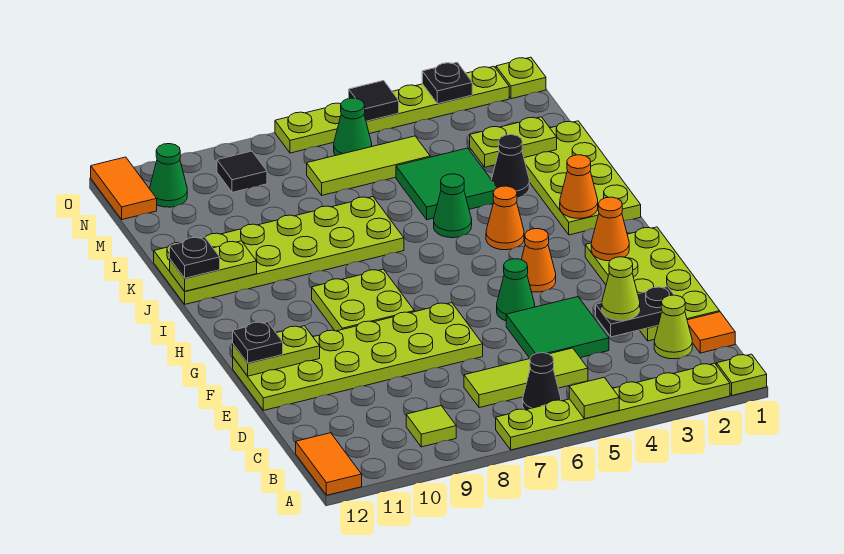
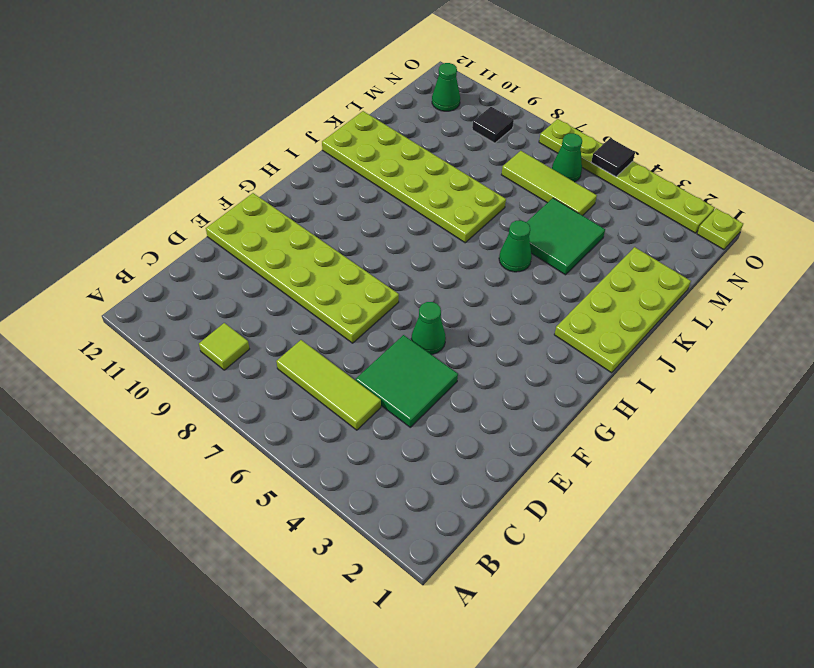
none -> lime plate A1 level 1
none -> lime plate A2:A7 level 1
none -> orange tile A12:B12 level 1
none -> black cone B6 level 1

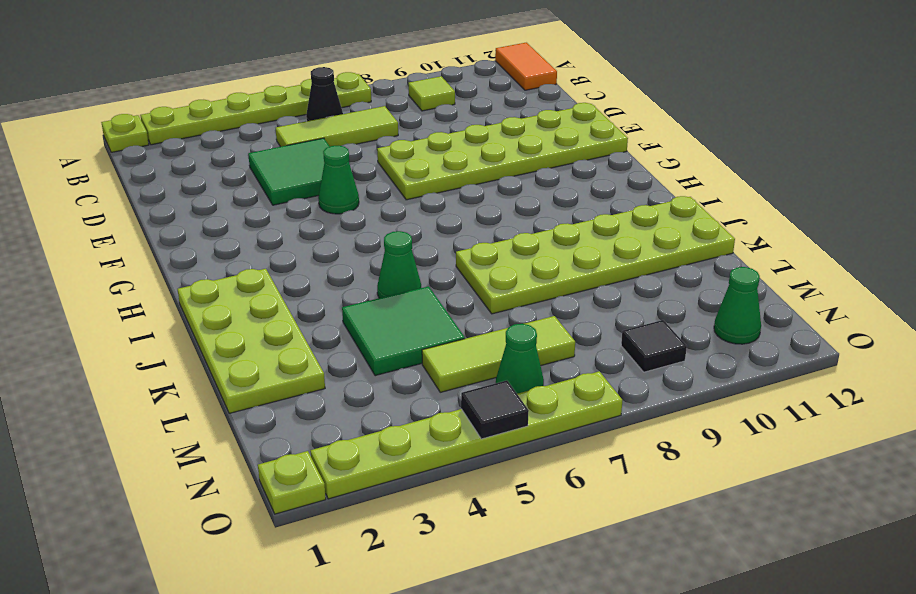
none -> orange tile C1 level 1
none -> lime cone C2 level 1
none -> lime plate D1:G2 level 1
none -> orange cone G4 level 1

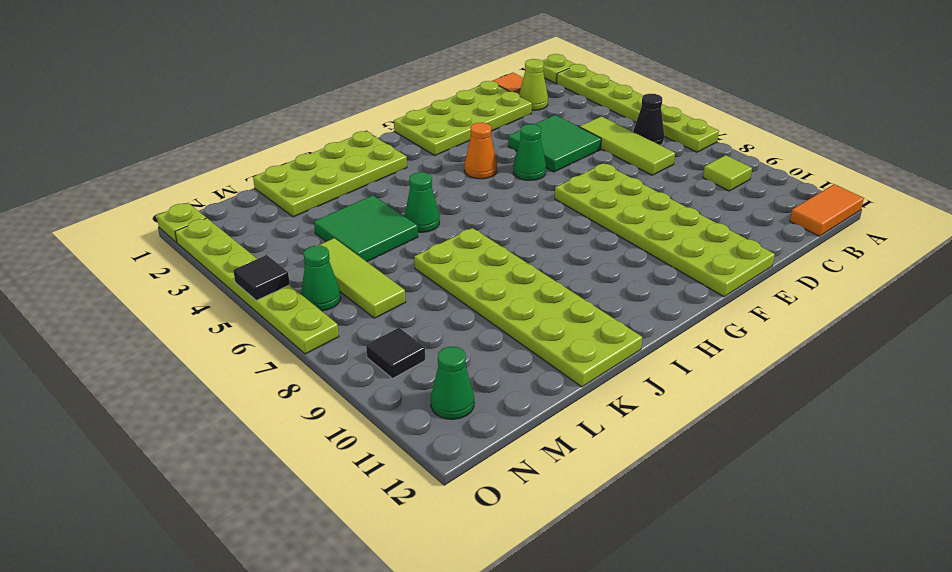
none -> lime plate G8:H9 level 1
none -> orange cone I4 level 1
none -> black cone K3 level 1
none -> orange tile N12:O12 level 1

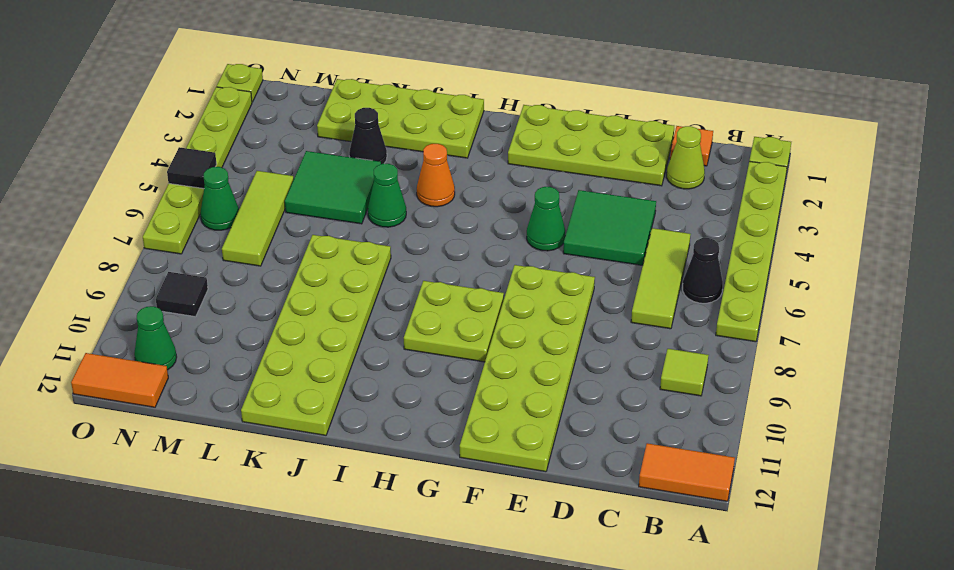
none -> orange cone G4 level 1
none -> lime tile A5 level 2
none -> black plate D2:D3 level 2
none -> lime plate F11:F12 level 2

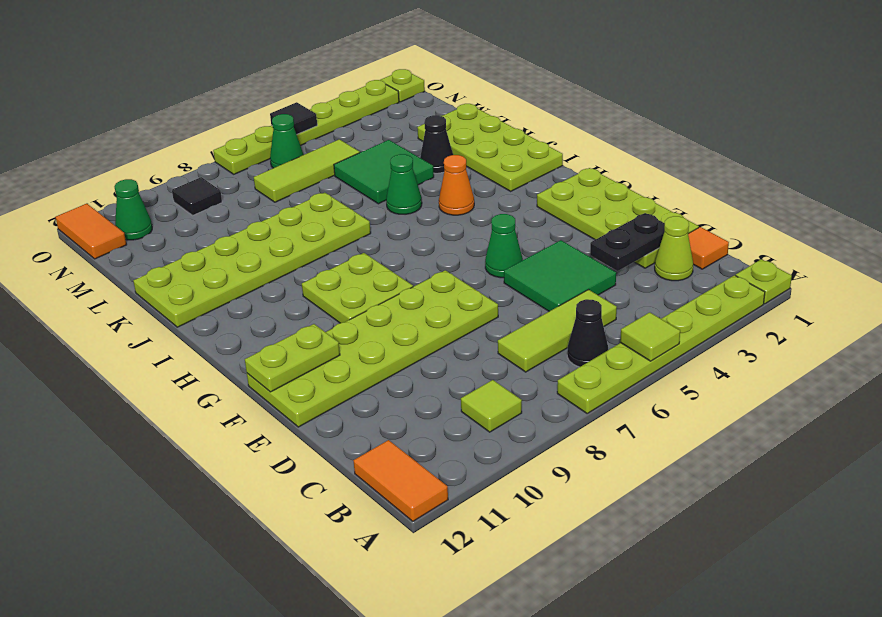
none -> orange cone G4 level 1
none -> orange cone G2 level 2
none -> orange cone I2 level 2
none -> lime plate J11:J12 level 2

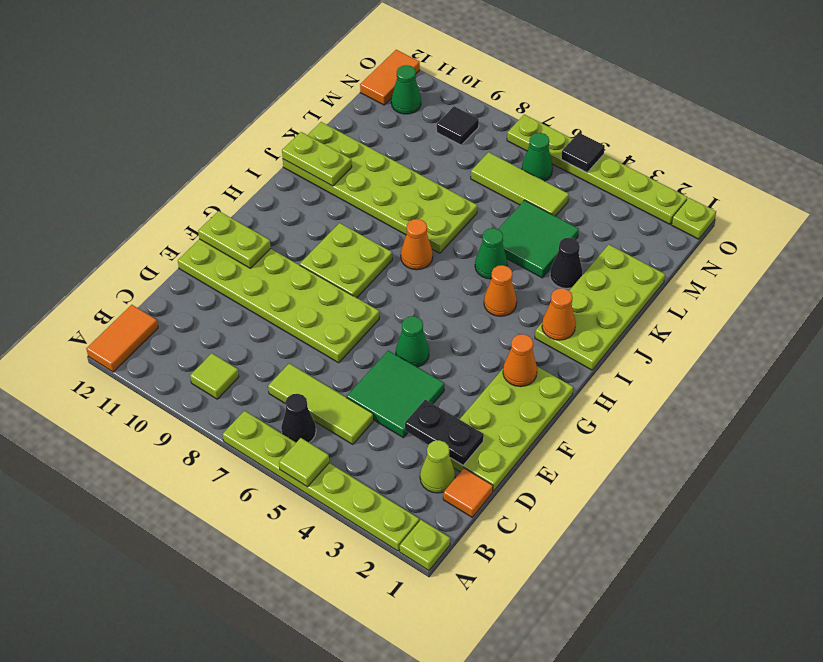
orange cone I7 level 1 -> orange cone G4 level 1
none -> lime plate L2:L3 level 2
none -> black plate O3 level 2
none -> lime cone D3 level 3
none -> black plate F12 level 3

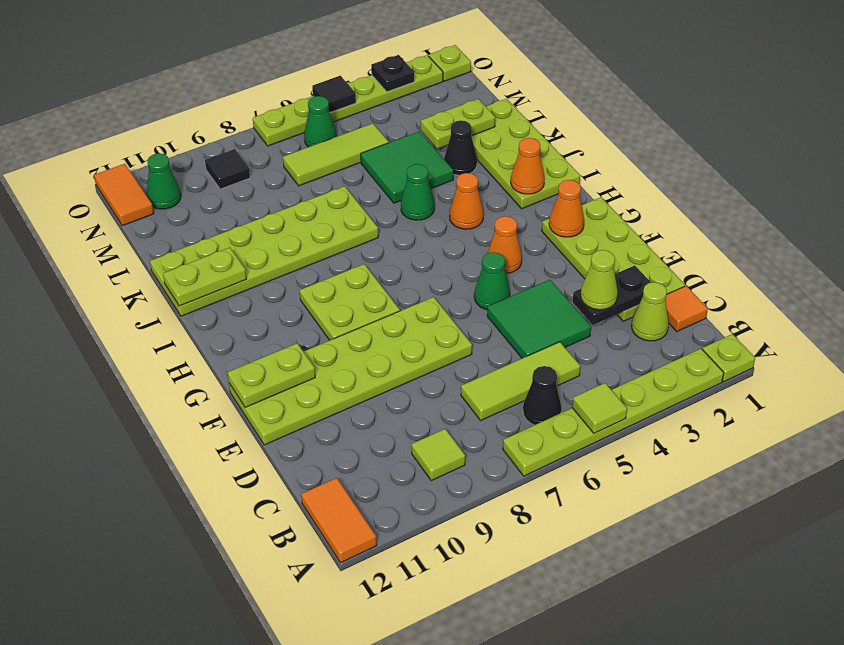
none -> black plate F12 level 3
none -> black plate J12 level 3

